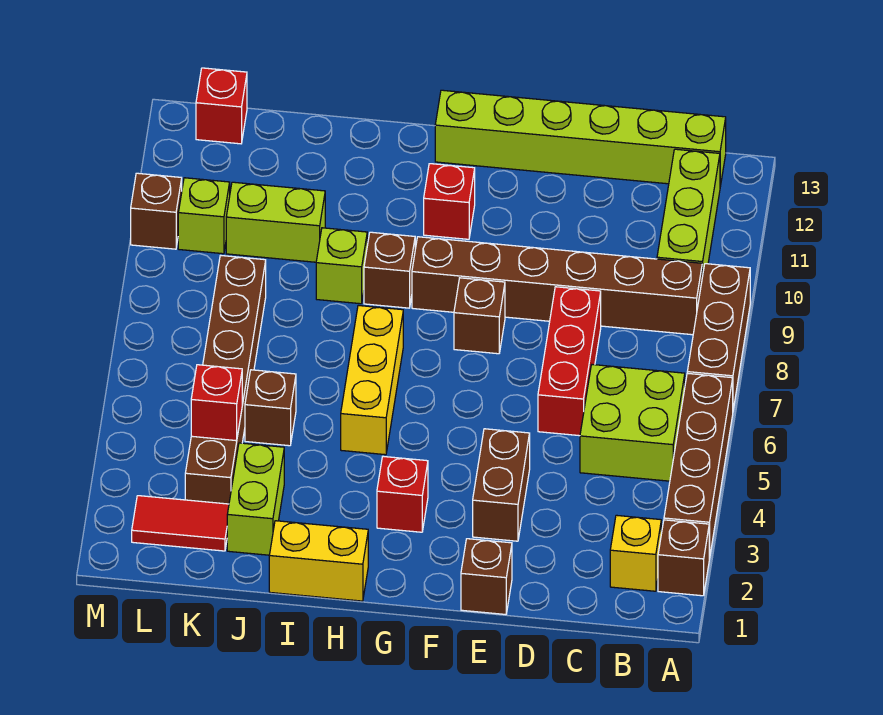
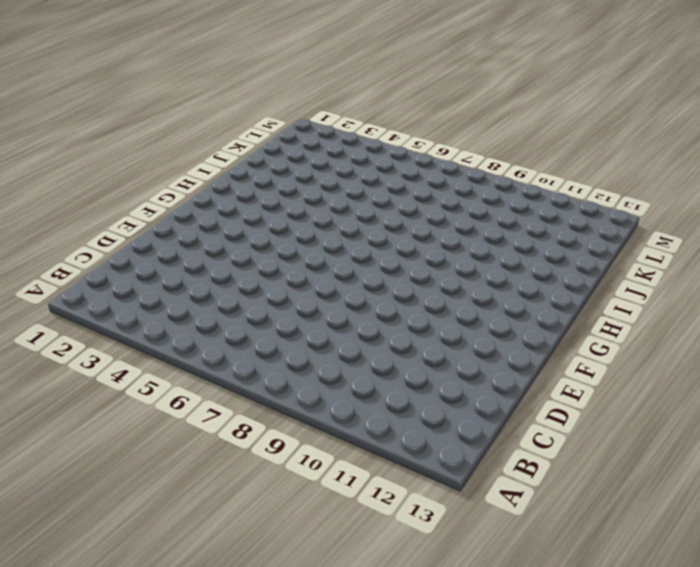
none -> brown brick A2 level 1
none -> brown brick A3:A6 level 1
none -> brown brick A7:A9 level 1

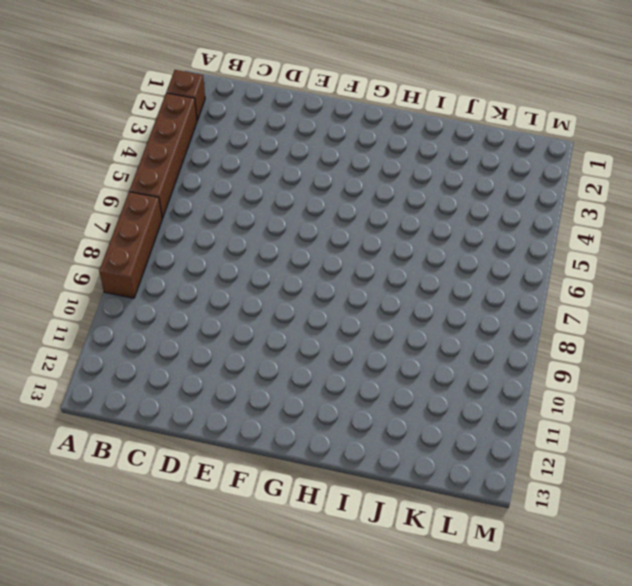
none -> yellow brick B2 level 1
none -> lime brick B5:C6 level 1
none -> brown brick B9:G9 level 1

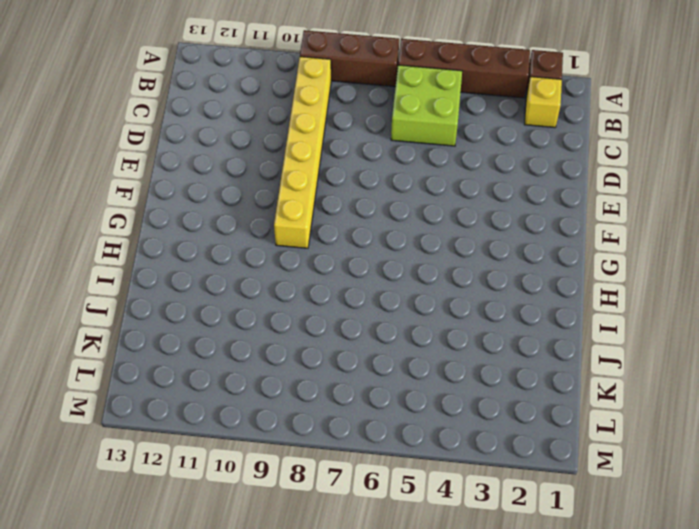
yellow brick B9:G9 level 1 -> brown brick B9:G9 level 1
none -> lime brick B10:B12 level 1
none -> lime brick B13:G13 level 1
none -> red brick D6:D8 level 1

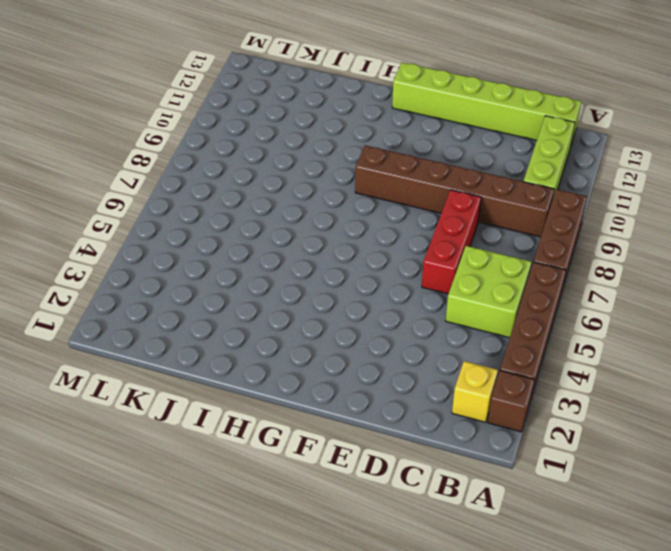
none -> brown brick E1 level 1
none -> brown brick E3:E4 level 1
none -> brown brick F8 level 1

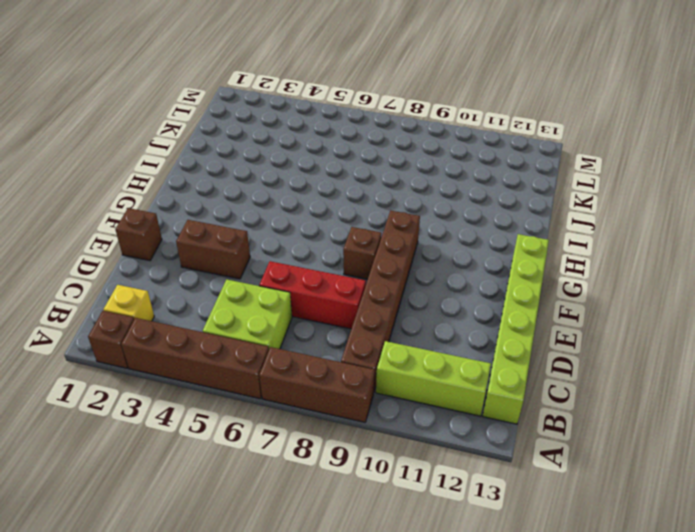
none -> red brick G3 level 1
none -> red brick G11 level 1
none -> yellow brick H1:I1 level 1

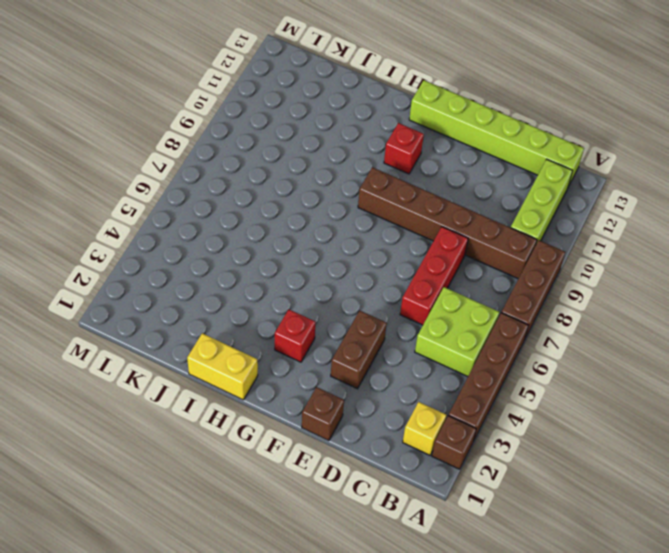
none -> brown brick F8 level 1
none -> yellow brick H5:H7 level 1
none -> brown brick H9 level 1

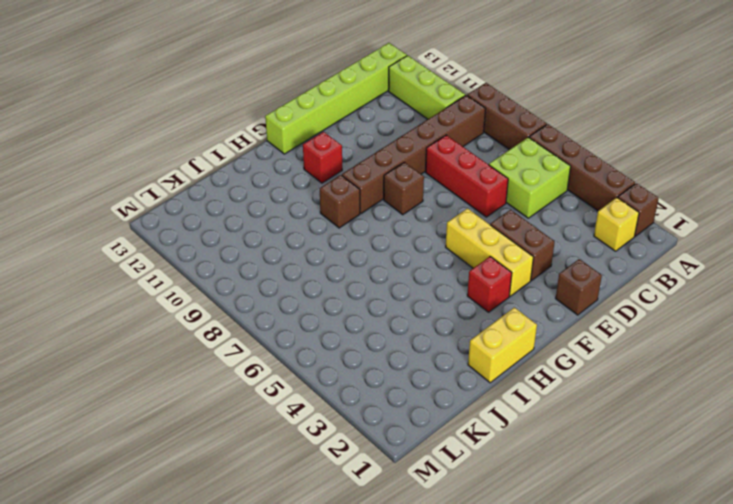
yellow brick F3:F5 level 1 -> yellow brick H5:H7 level 1
none -> lime brick I9 level 1
none -> lime brick J2:J3 level 1
none -> brown brick J5 level 1

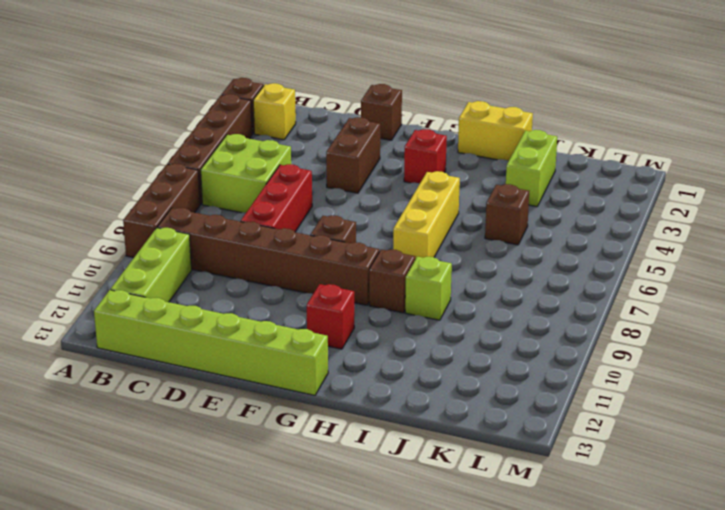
none -> lime brick J10:K10 level 1
none -> red tile K2:L2 level 1
none -> brown brick K3:K8 level 1

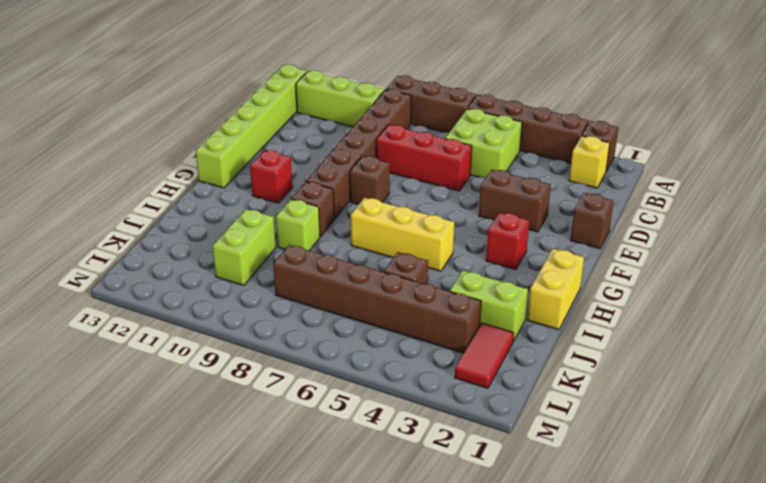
none -> lime brick L10 level 1
none -> red brick L13 level 1
none -> brown brick M10 level 1

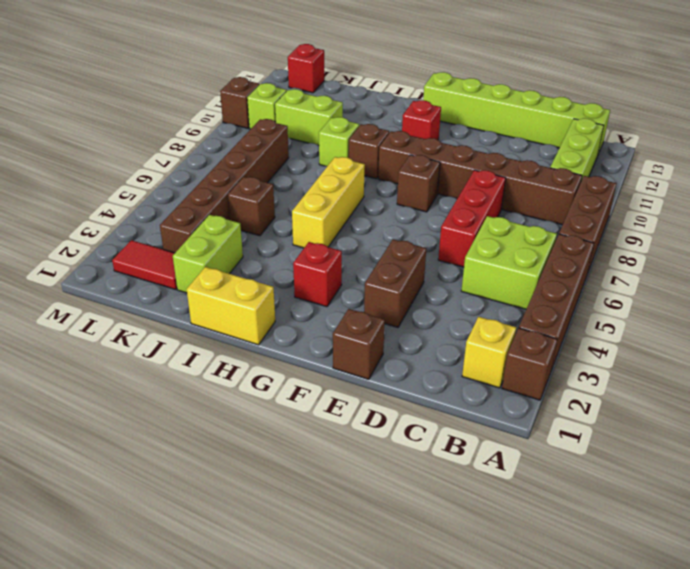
none -> red brick K4 level 2

